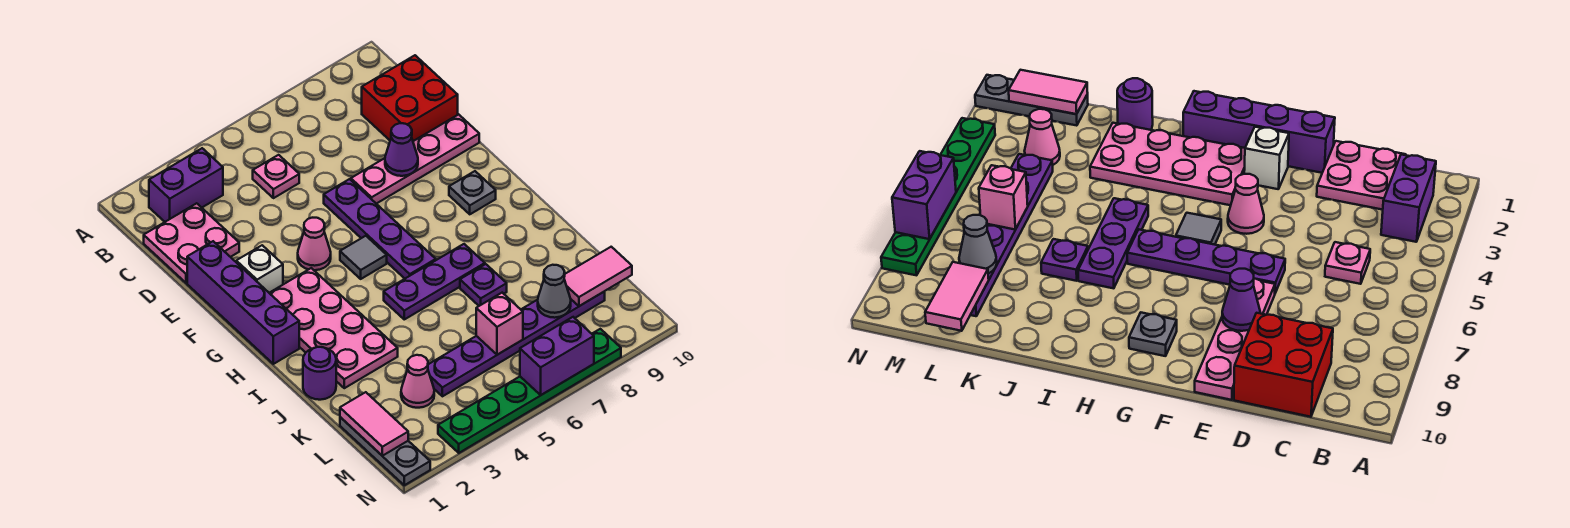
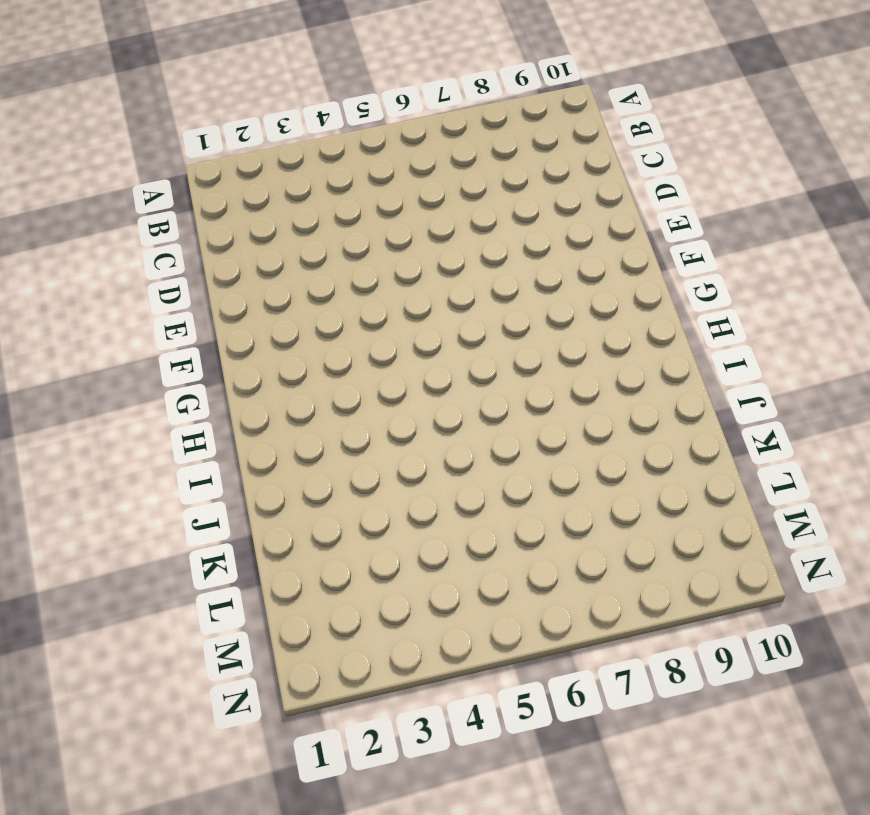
none -> purple brick B2:B3 level 1
none -> pink plate C1:D2 level 1
none -> pink plate C5 level 1

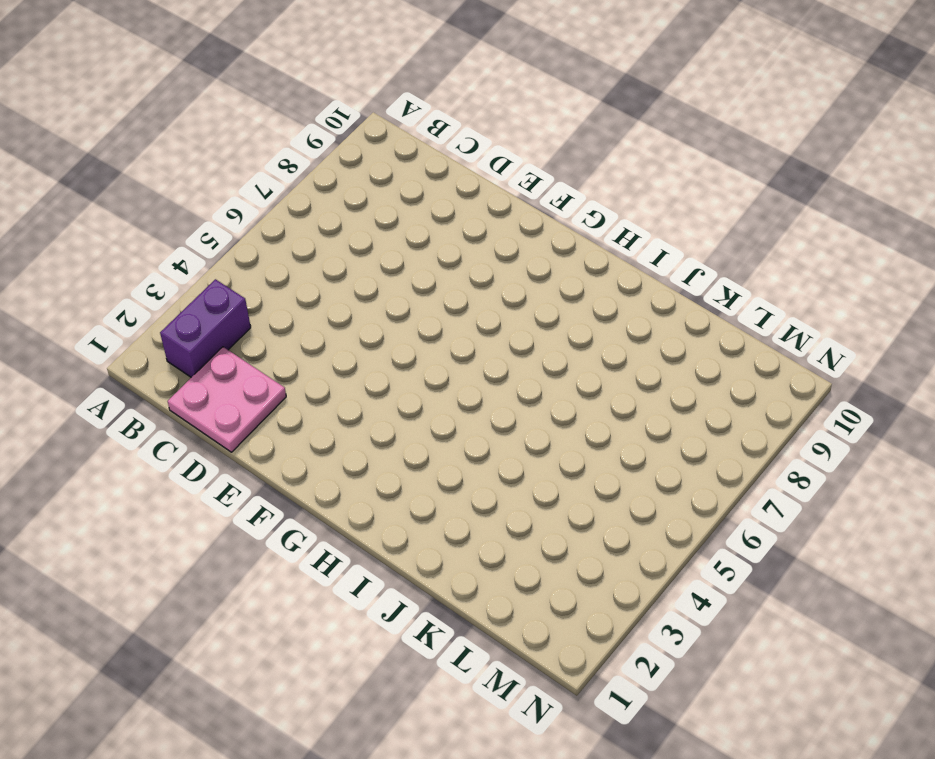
none -> pink plate C5 level 1
none -> red brick C9:D10 level 1
none -> purple brick E1:H1 level 1

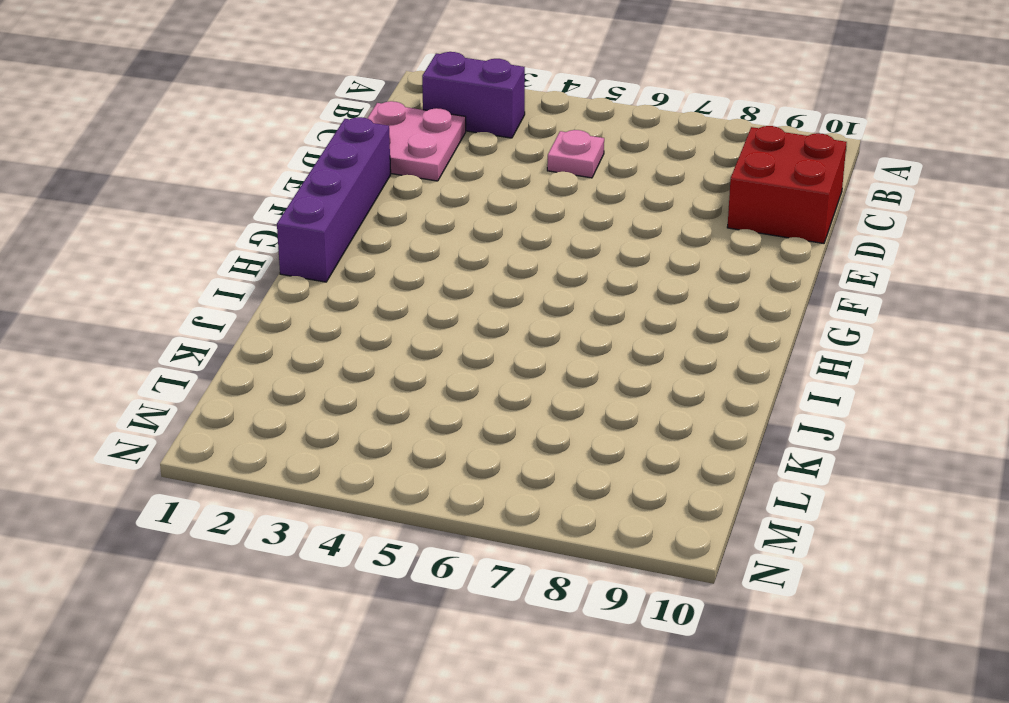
none -> purple plate E6:H6 level 1
none -> pink plate E7:E10 level 1
none -> white brick F2 level 1

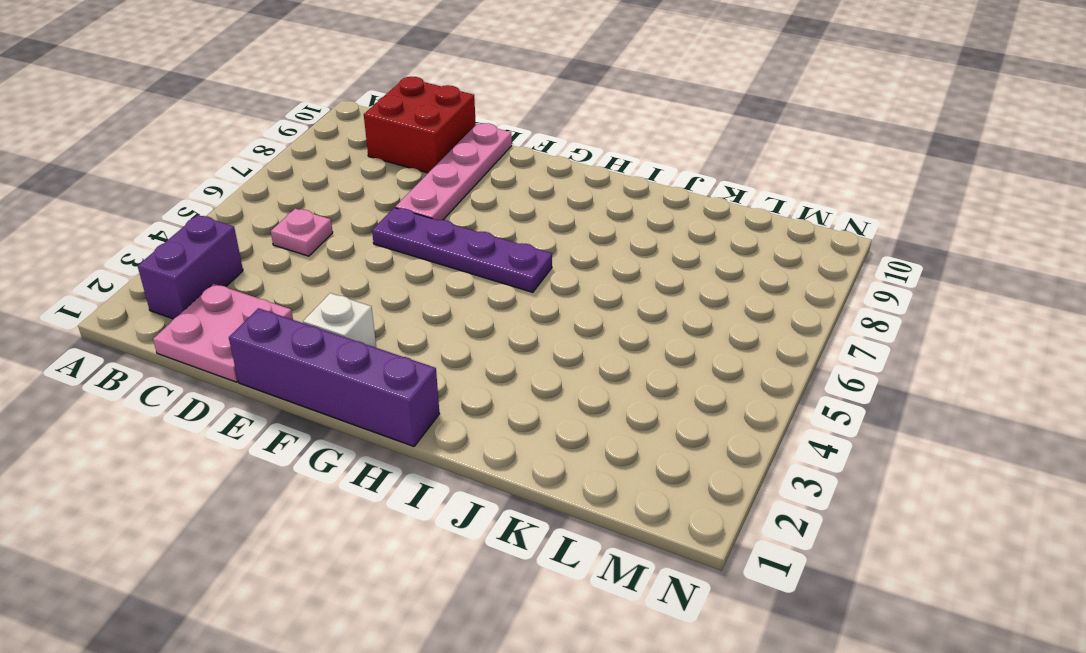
none -> pink cone F4 level 1
none -> pink plate G2:J3 level 1
none -> grey tile G5 level 1

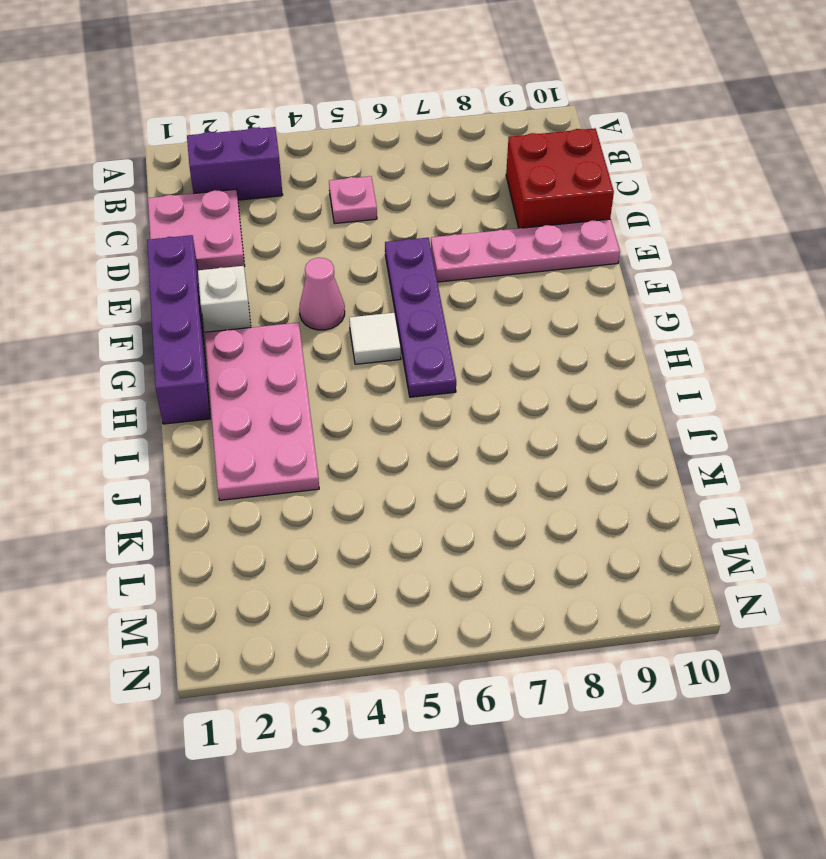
white tile G5 level 1 -> grey tile G5 level 1
none -> grey plate G9 level 1
none -> purple plate I5:I7 level 1
none -> purple round brick J1 level 1

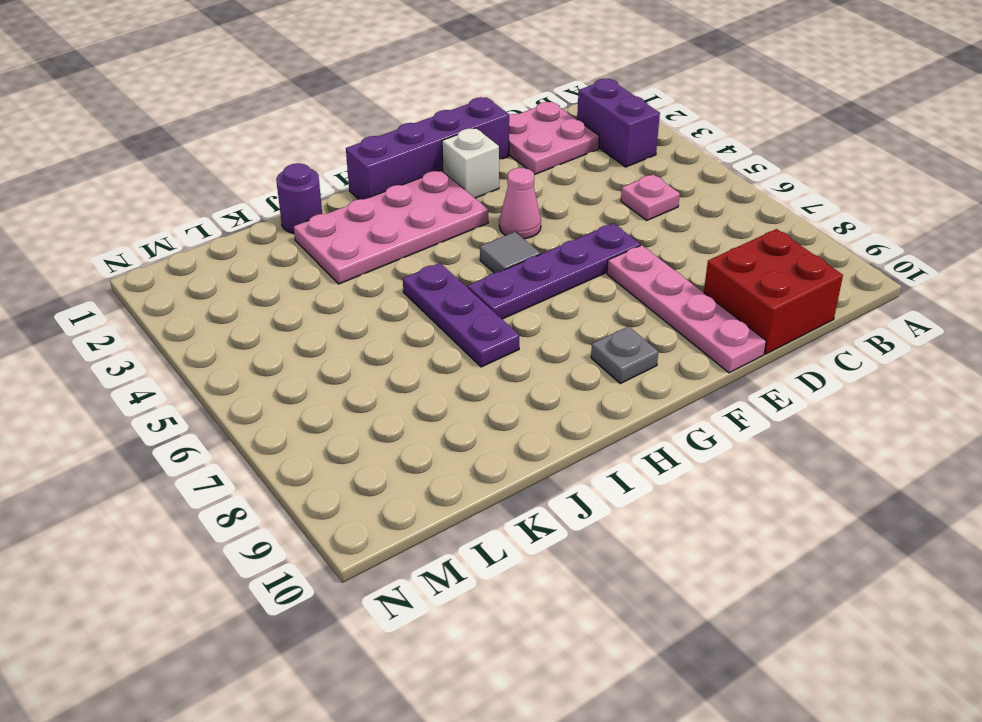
none -> purple plate J7 level 1
none -> grey plate L1:N1 level 1
none -> pink cone L3 level 1

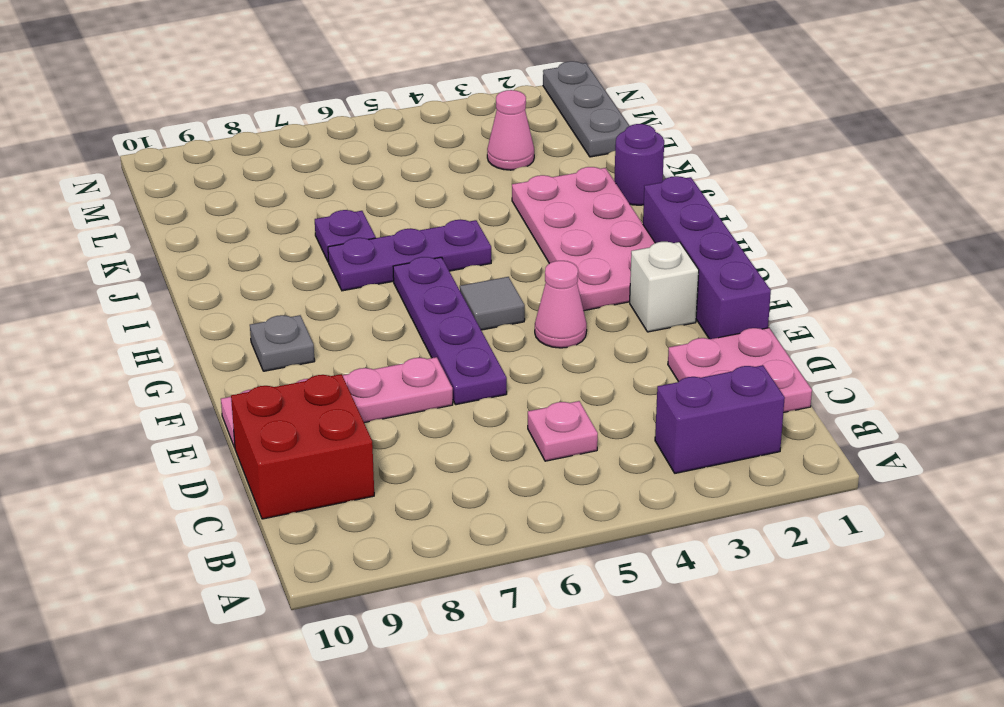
none -> purple plate L4:L9 level 1
none -> green plate N3:N8 level 1
none -> purple cone E8 level 2

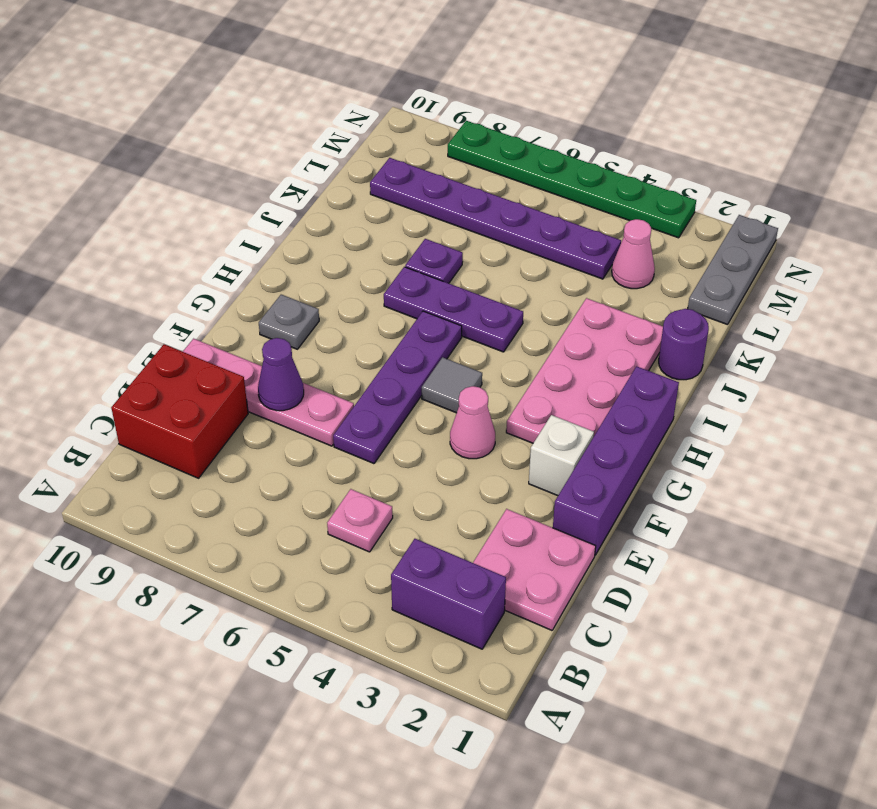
none -> pink tile L1:M1 level 2
none -> pink brick L6 level 2
none -> grey cone L8 level 2

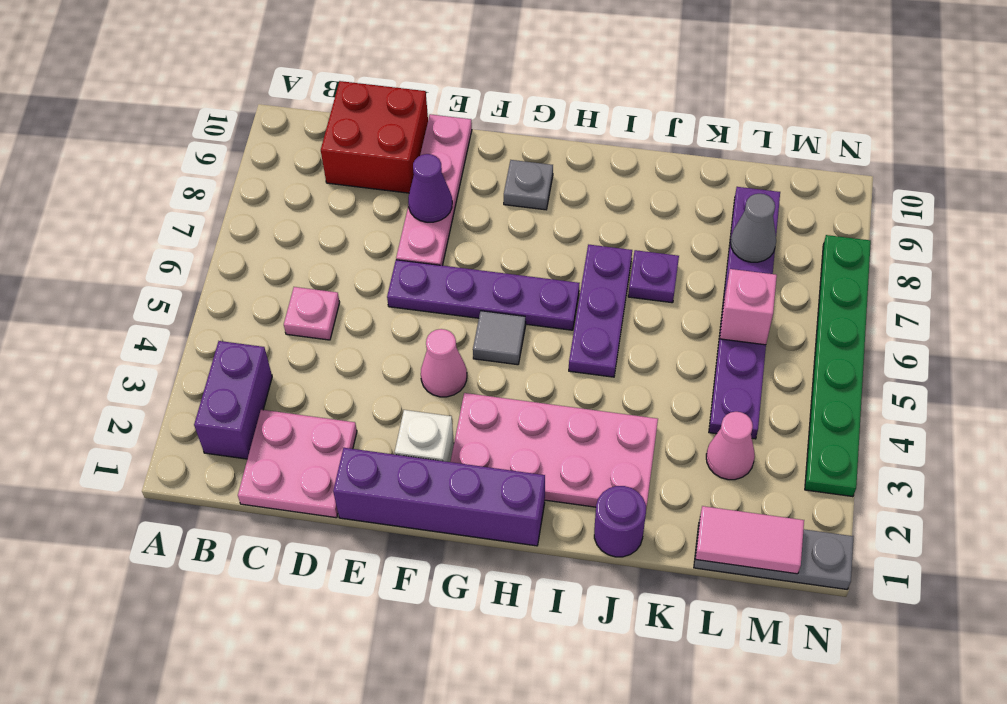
none -> pink tile L9:L10 level 2
none -> purple brick N6:N7 level 2

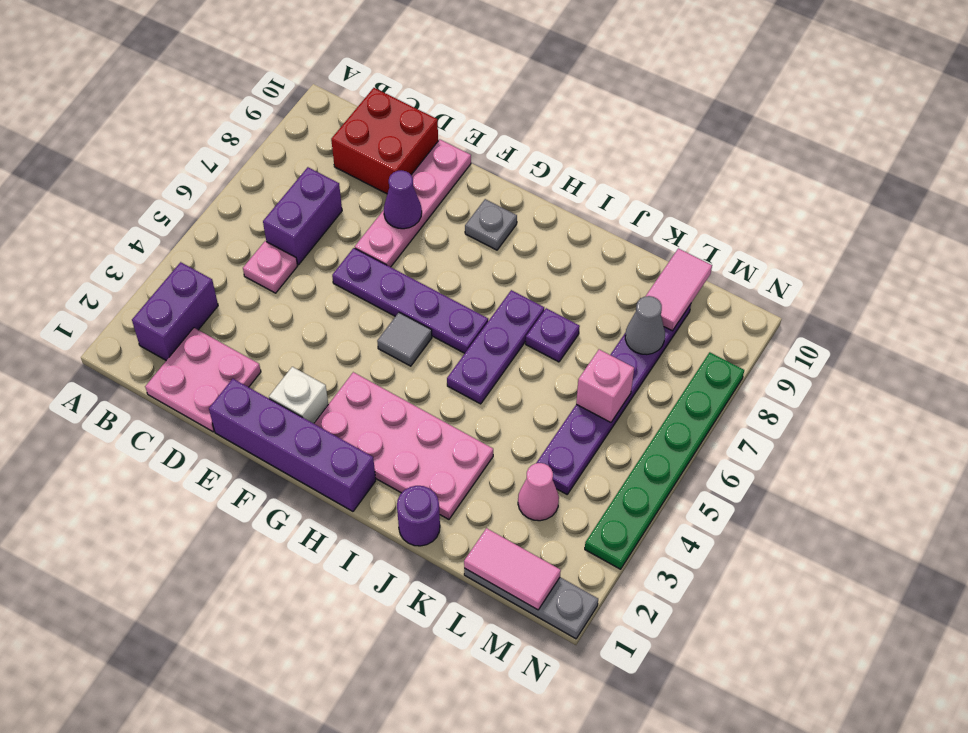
purple brick C6:C7 level 1 -> purple brick N6:N7 level 2
none -> pink cone F4 level 1

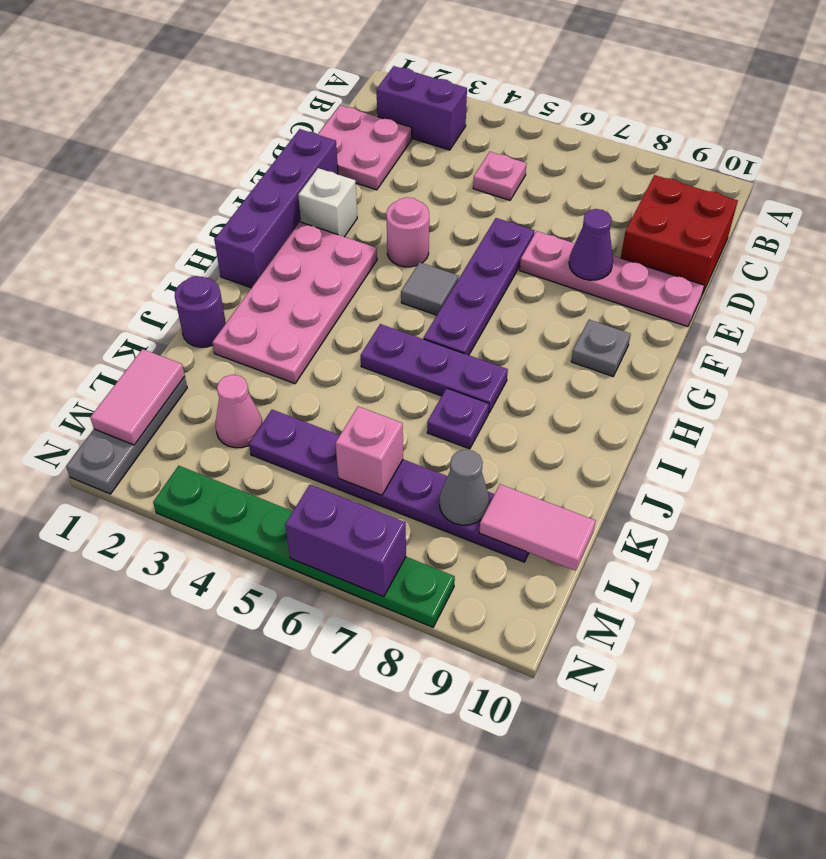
pink round brick F4 level 1 -> pink cone F4 level 1

